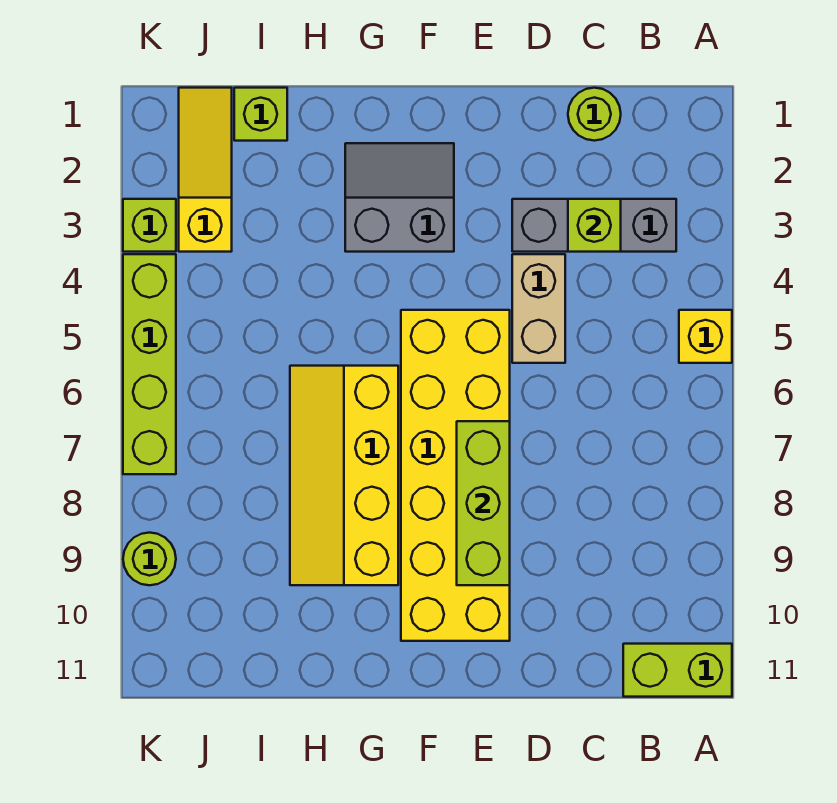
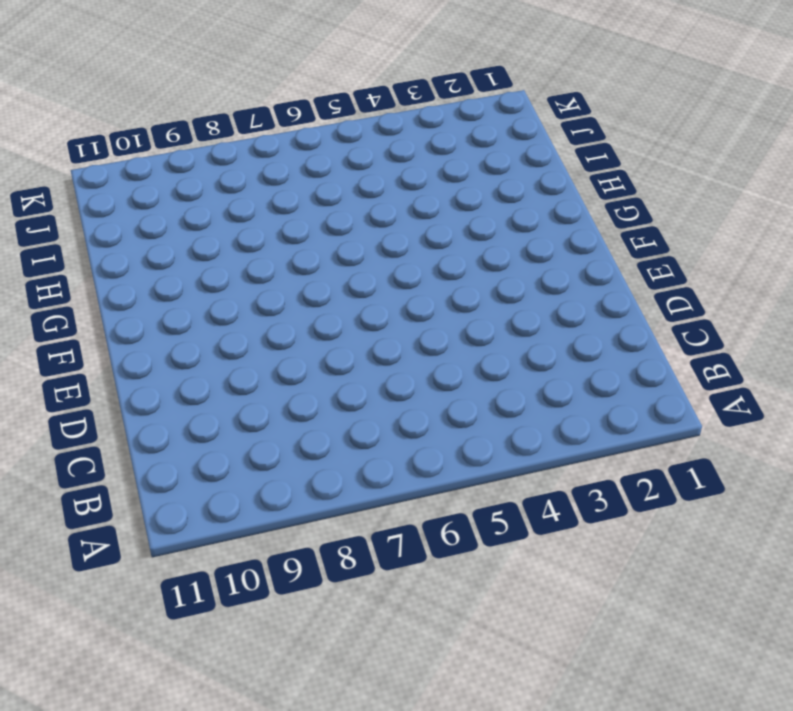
none -> yellow brick A5 level 1
none -> lime brick A11:B11 level 1
none -> grey brick B3:D3 level 1

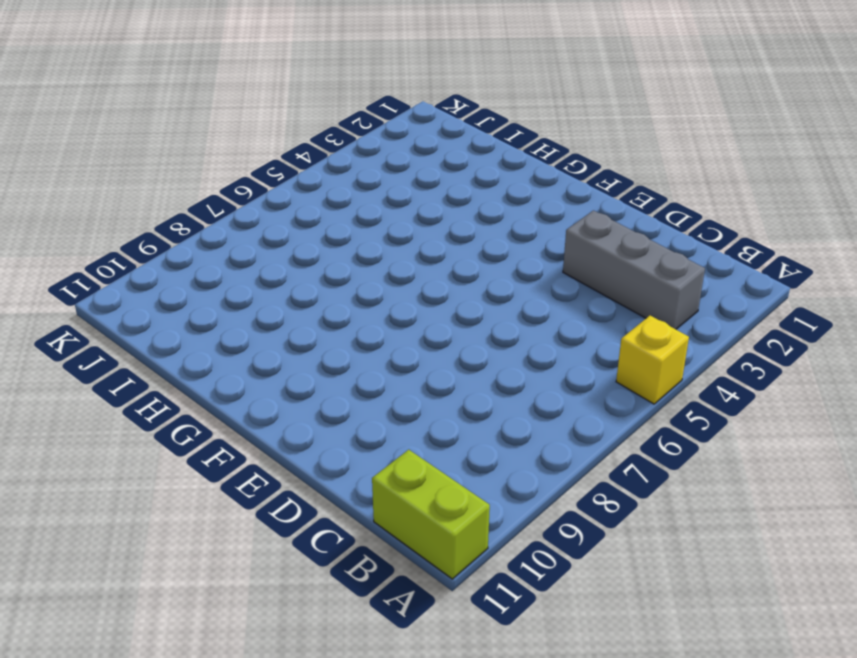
none -> lime round brick C1 level 1
none -> tan brick D4:D5 level 1
none -> yellow brick E5:F10 level 1

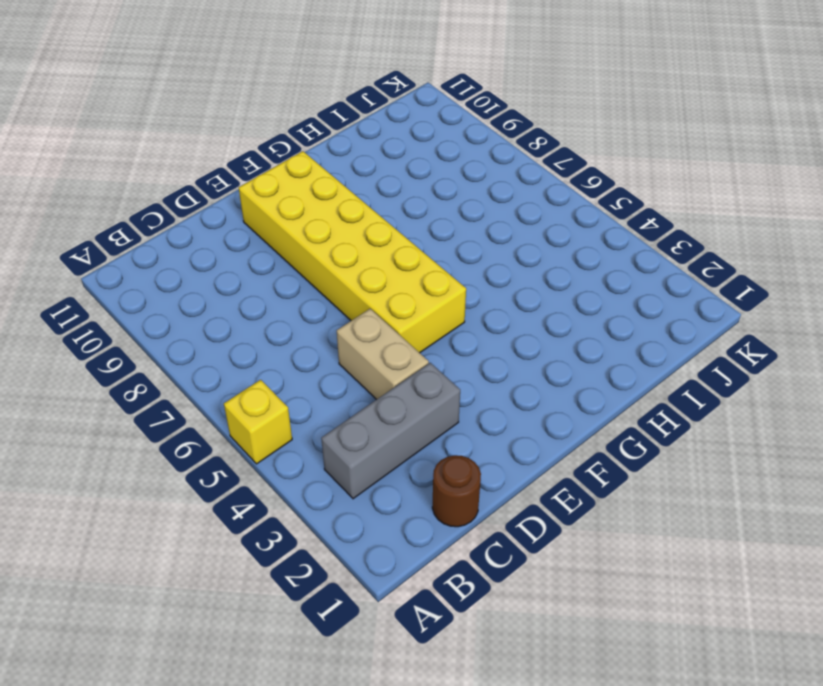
brown round brick C1 level 1 -> lime round brick C1 level 1
none -> lime brick A11:B11 level 1
none -> grey slope F2:G3 level 1 top 3
none -> yellow slope G6:H9 level 1 top G

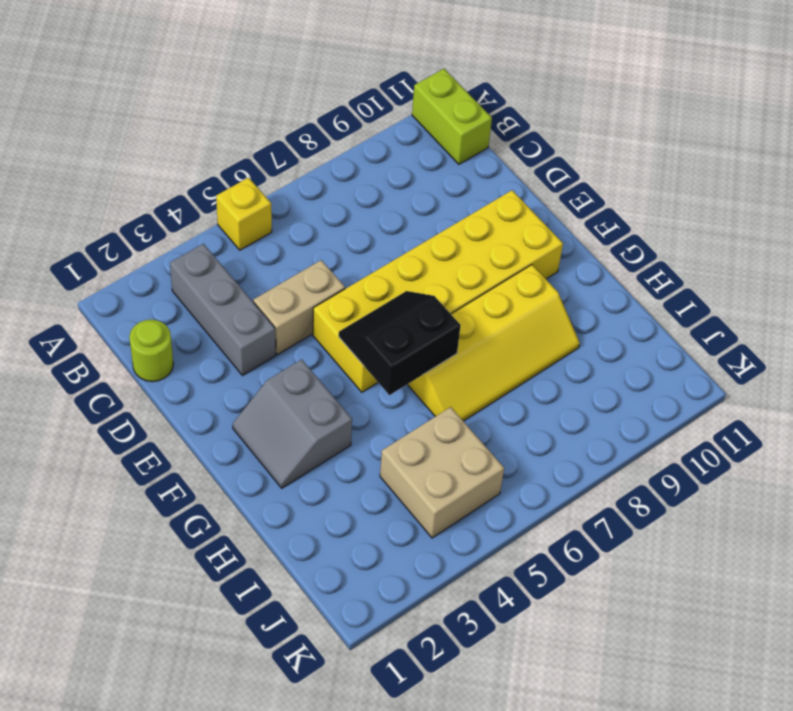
black slope F5:G6 level 2 top G -> none
tan brick I4:J5 level 1 -> none
none -> lime brick I1 level 1
none -> yellow slope J1:J3 level 1 top 3
none -> lime brick K3 level 1

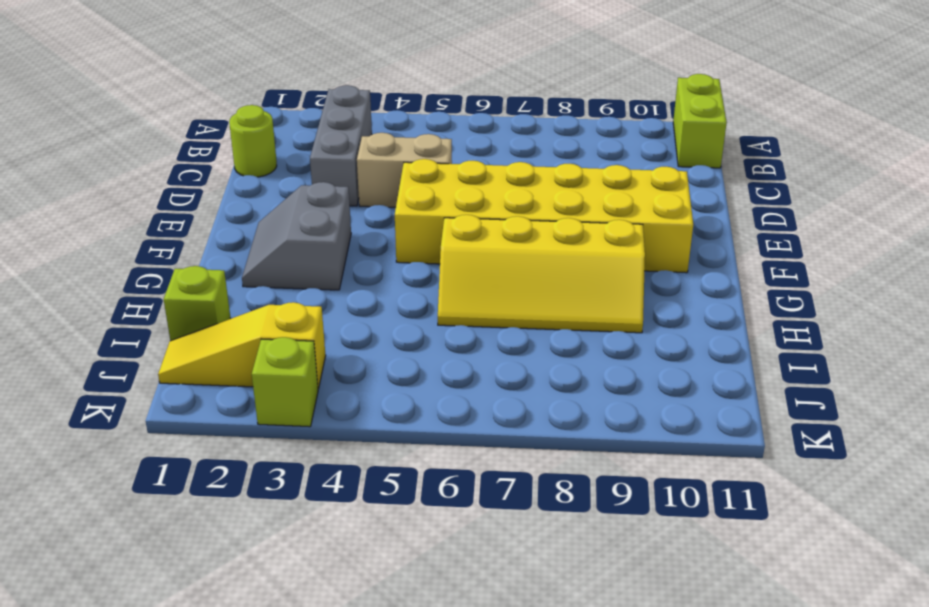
none -> yellow brick A5 level 1
none -> lime brick K4:K7 level 1
none -> lime round brick K9 level 1

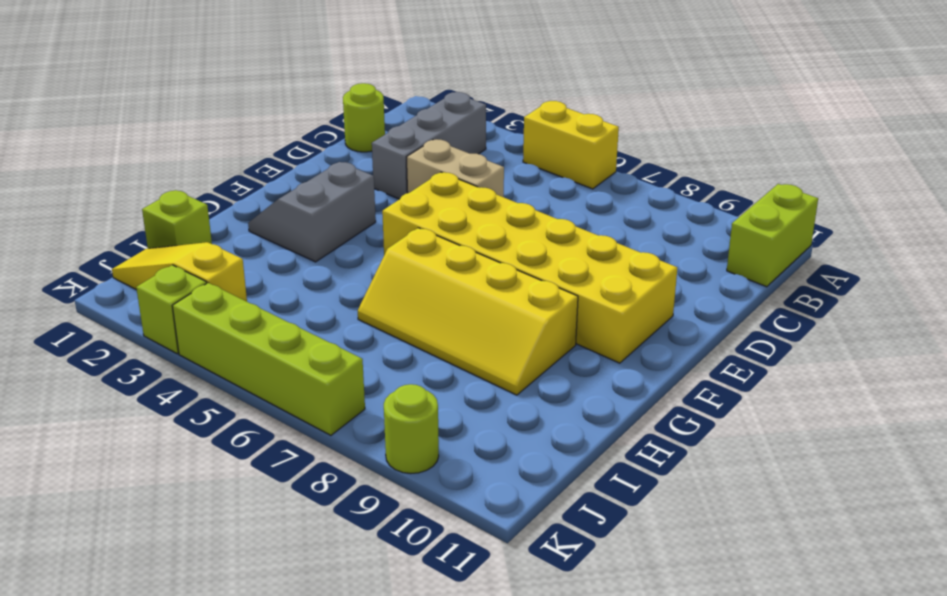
yellow brick A5:A6 level 1 -> yellow brick A5 level 1
none -> lime brick C3 level 2
none -> lime brick E7:E9 level 2

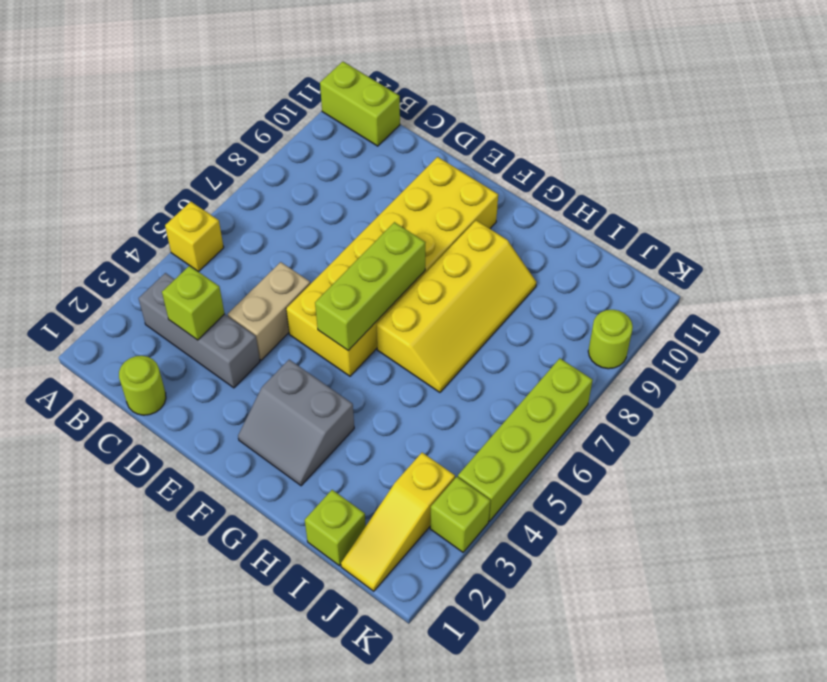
lime brick F5:F7 level 2 -> lime brick E7:E9 level 2

